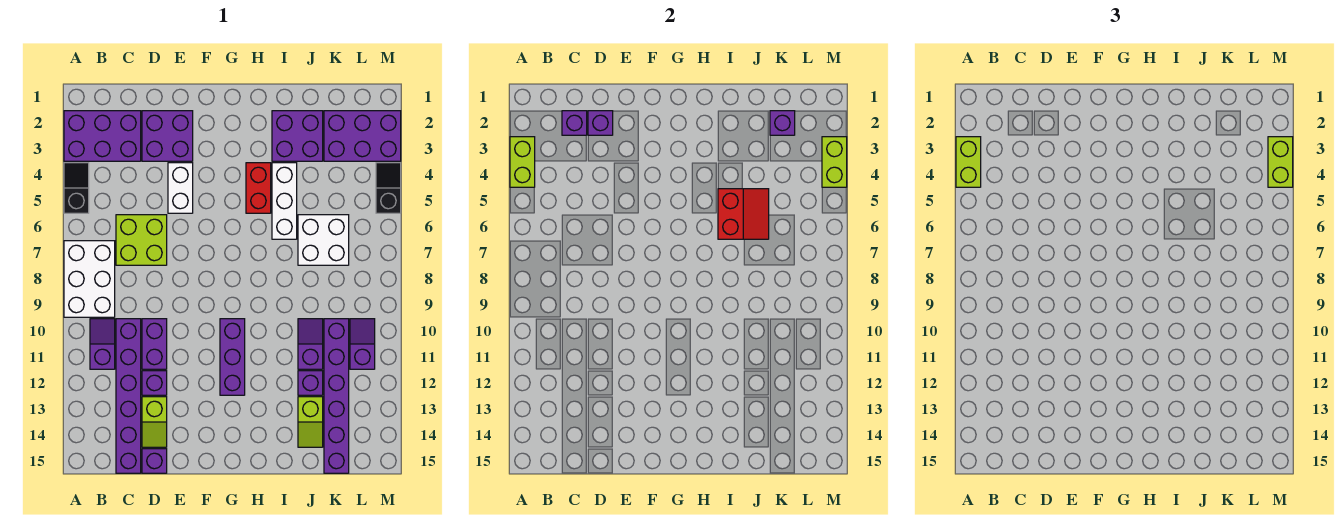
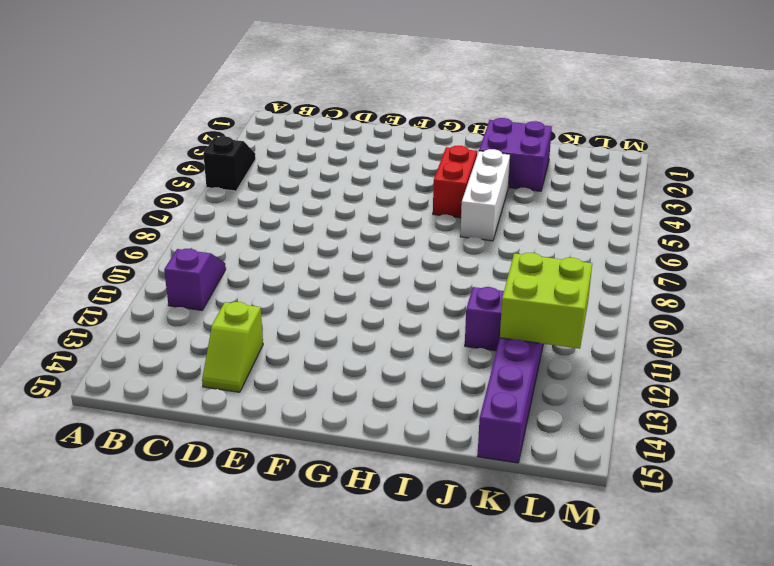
lime brick K11:L12 level 2 -> lime brick C6:D7 level 1
none -> purple brick A2:C3 level 1
none -> white brick A7:B9 level 1
none -> purple brick C10:C15 level 1
none -> purple brick D2:E3 level 1

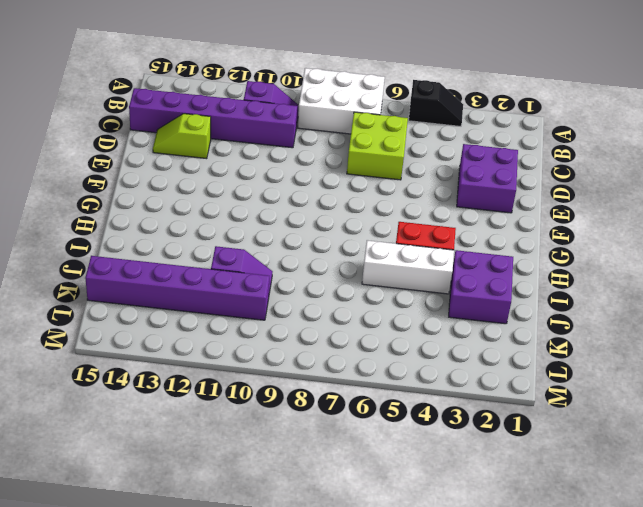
none -> purple brick A2:C3 level 1
none -> purple brick D10:D11 level 1
none -> purple brick D12 level 1
none -> purple brick D15 level 1

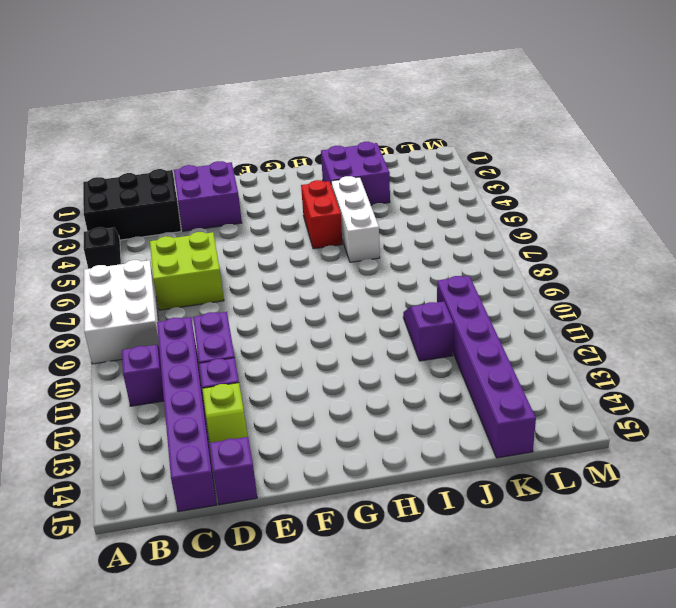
black brick A2:C3 level 1 -> purple brick A2:C3 level 1
none -> white brick E4:E5 level 1
none -> purple brick G10:G12 level 1
none -> white brick J6:K7 level 1
none -> purple brick J12 level 1

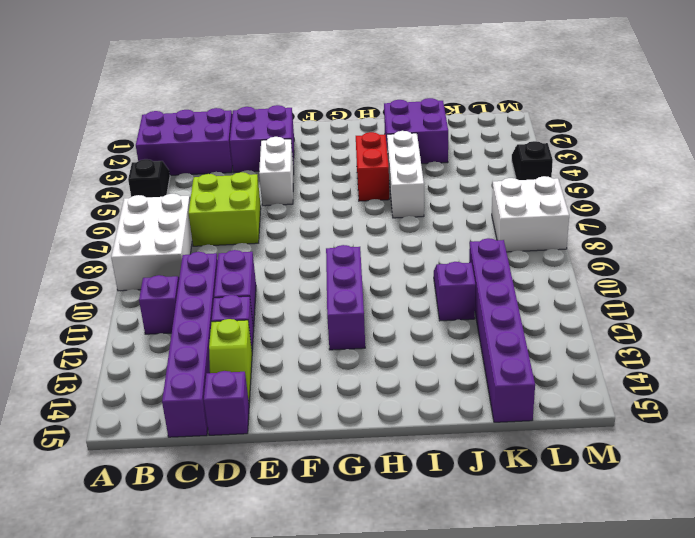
white brick L7:M8 level 1 -> white brick J6:K7 level 1
none -> purple brick J12 level 1
none -> lime slope J13:J14 level 1 top 13
none -> purple brick K2:M3 level 1
none -> purple slope L10:L11 level 1 top 11

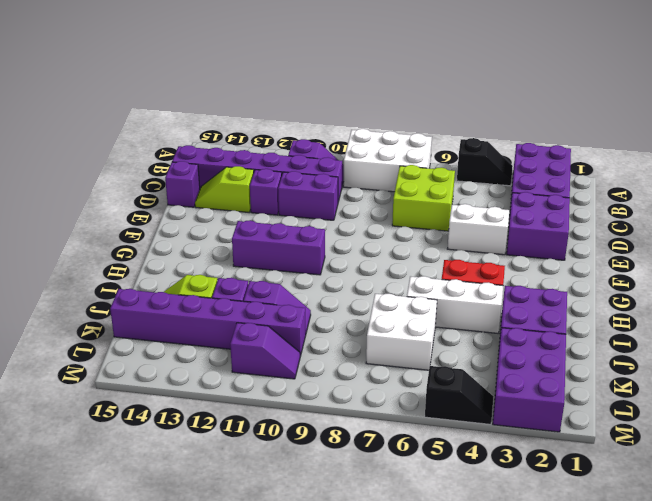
none -> lime brick A3:A4 level 2
none -> purple brick C2 level 2
none -> purple brick D2 level 2
none -> red slope I5:J6 level 2 top I

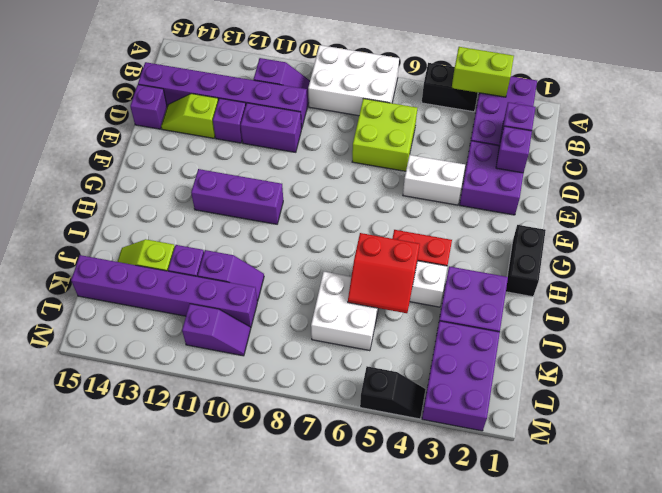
black brick G1:H1 level 1 -> none
none -> purple brick K2 level 2
none -> lime brick M3:M4 level 2
none -> lime brick A3:A4 level 3
none -> lime brick M3:M4 level 3

